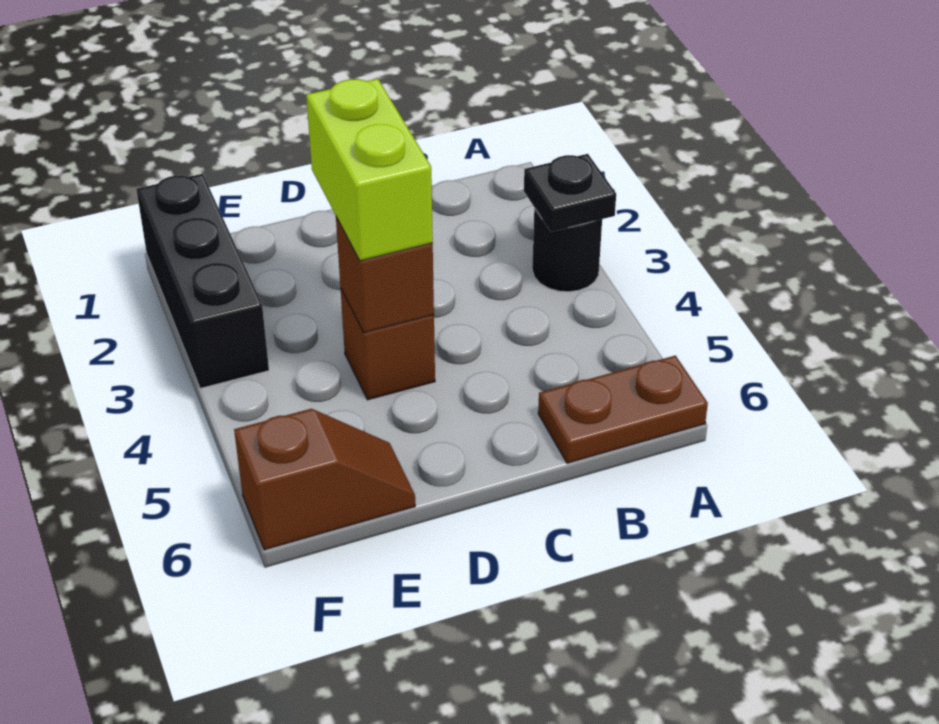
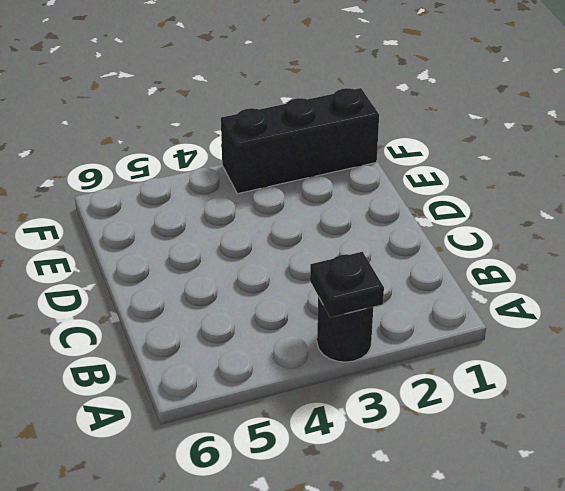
none -> brown plate A6:B6 level 1
none -> brown brick D4 level 1

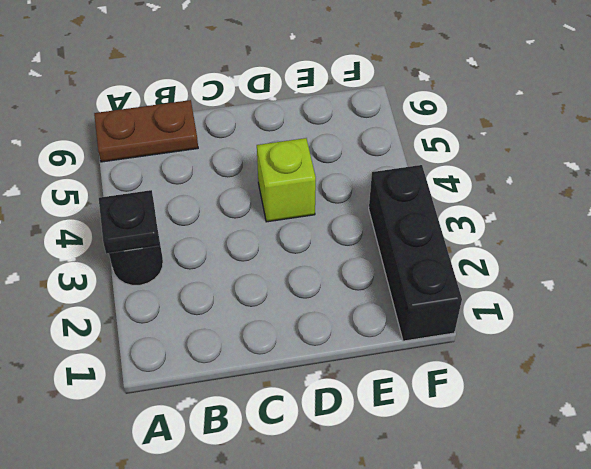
lime brick D4 level 1 -> brown brick D4 level 1
none -> brown slope E6:F6 level 1 top F
none -> brown brick D4 level 2

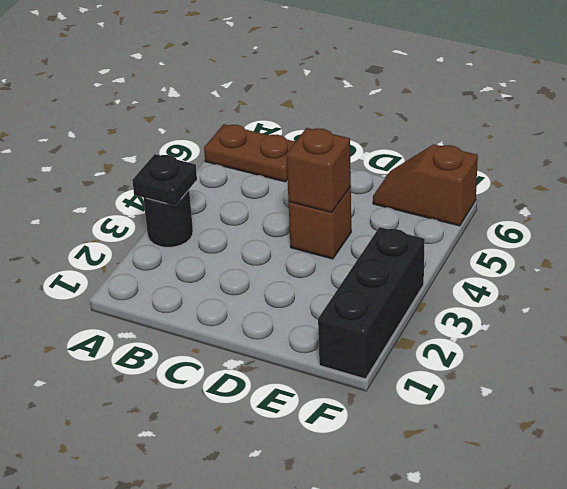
none -> lime brick D3:D4 level 3

